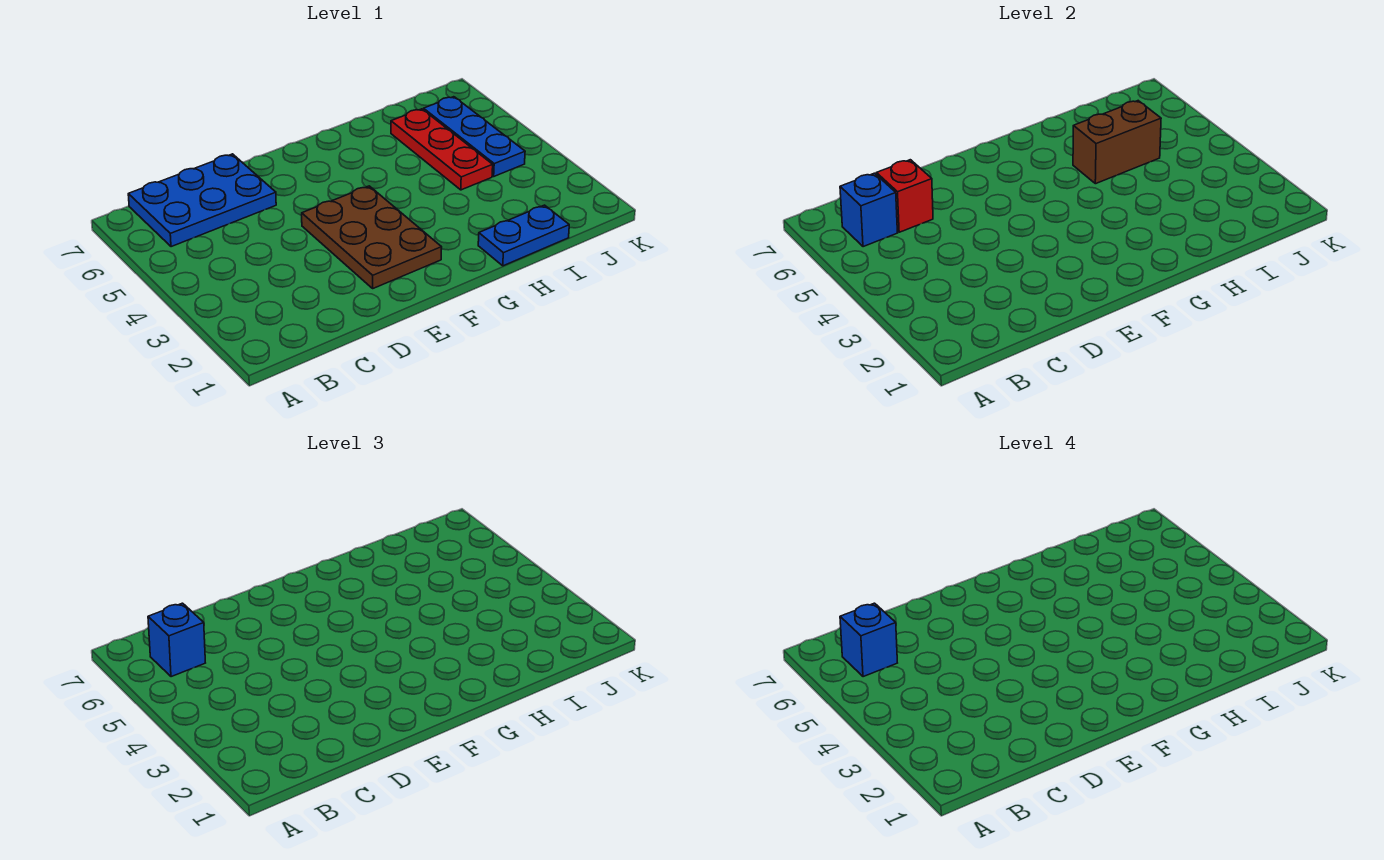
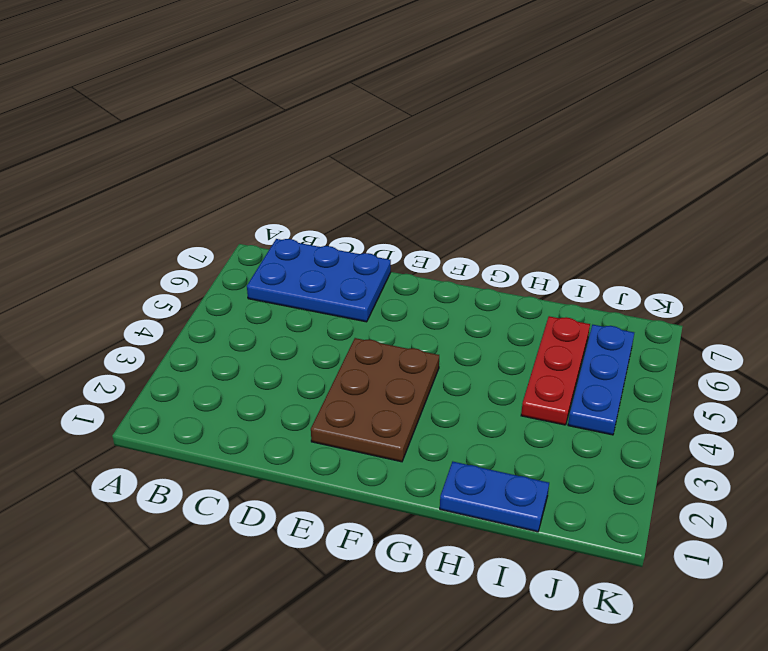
none -> blue brick B6 level 2
none -> red brick C6 level 2

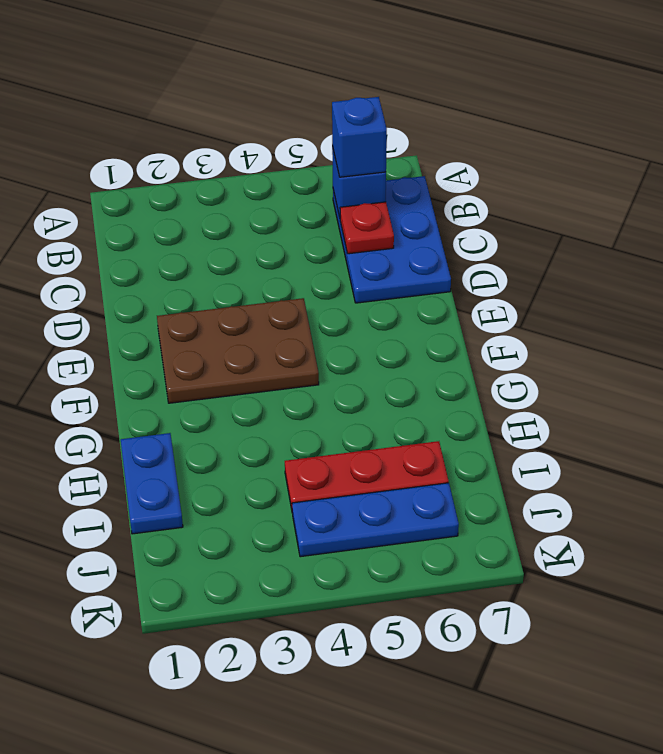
red plate C6 level 2 -> red brick C6 level 2
none -> brown brick H5:I5 level 2
none -> blue brick B6 level 4

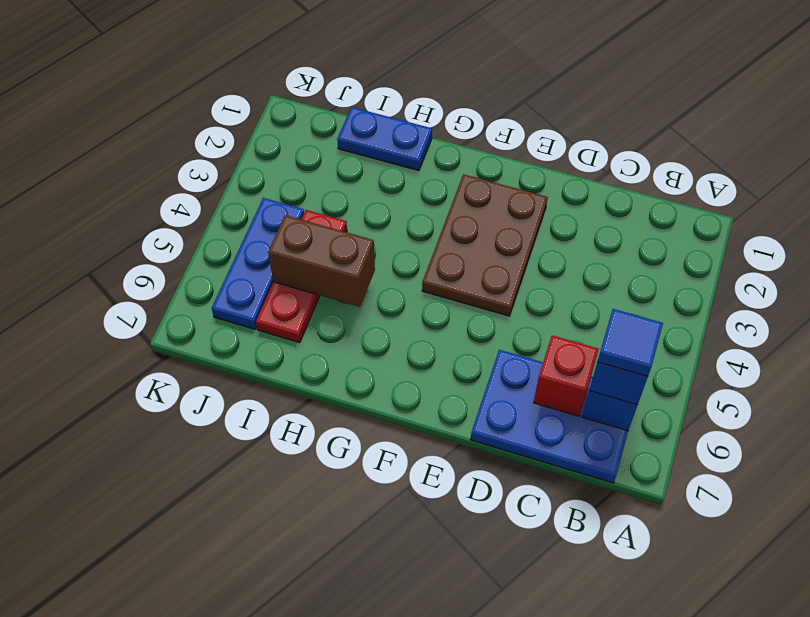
blue tile B6 level 4 -> blue brick B6 level 4

